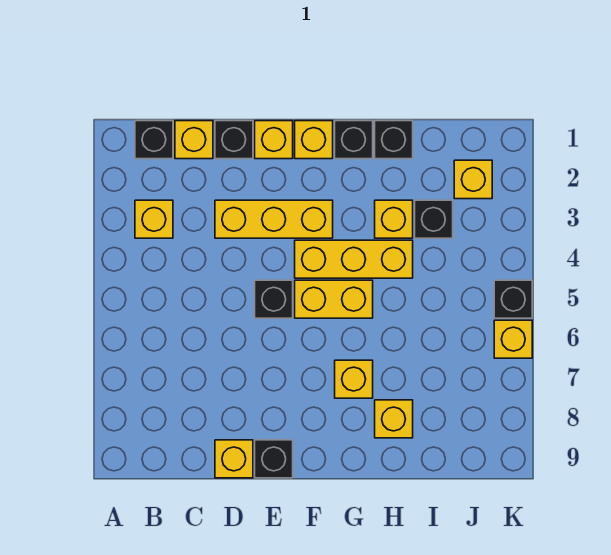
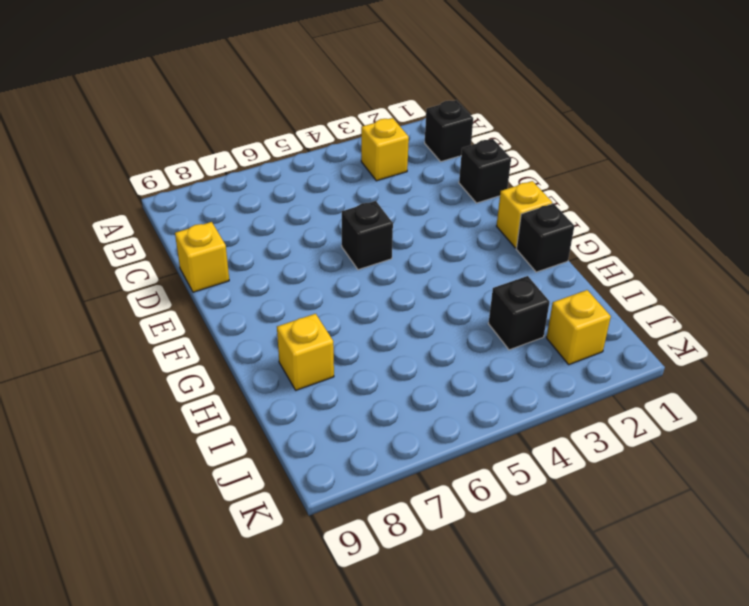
none -> yellow brick C1 level 1
none -> yellow brick D3:F3 level 1
none -> yellow brick E1 level 1

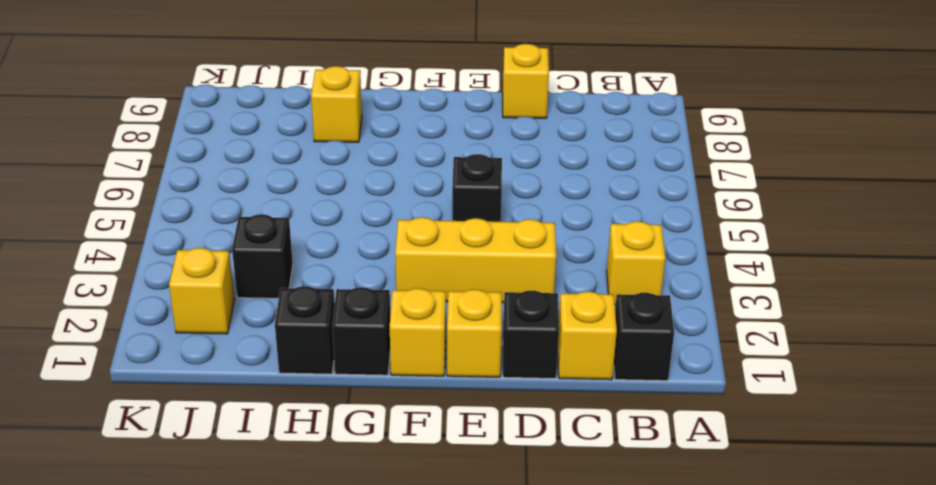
none -> black brick E9 level 1
none -> yellow brick F4:H4 level 1
none -> yellow brick F5:G5 level 1

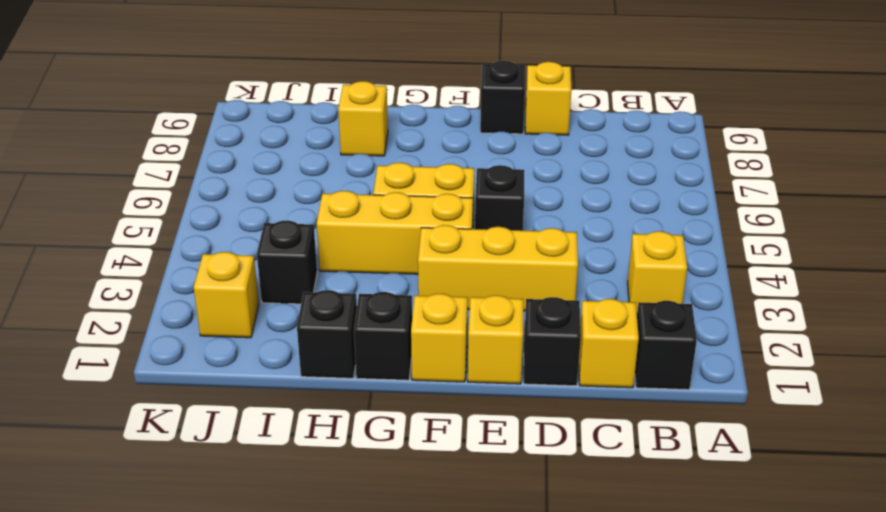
none -> yellow brick G7 level 1
none -> yellow brick H3 level 1
none -> black brick K5 level 1

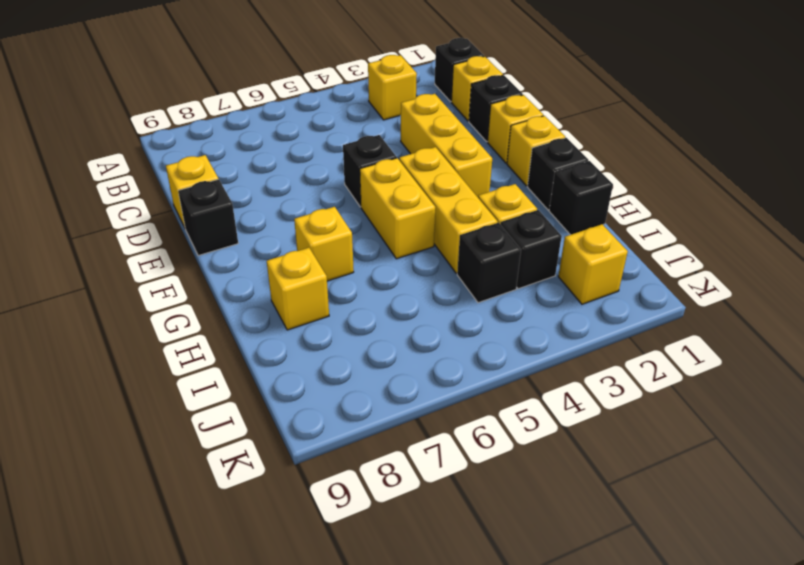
black brick I4 level 1 -> black brick K5 level 1
none -> yellow brick K6 level 1

